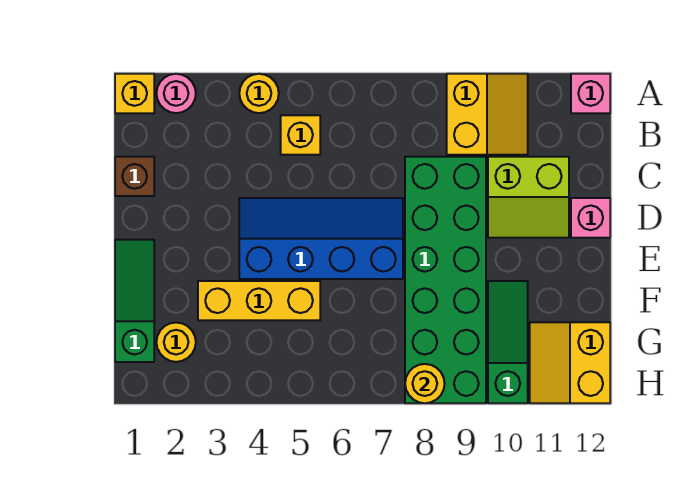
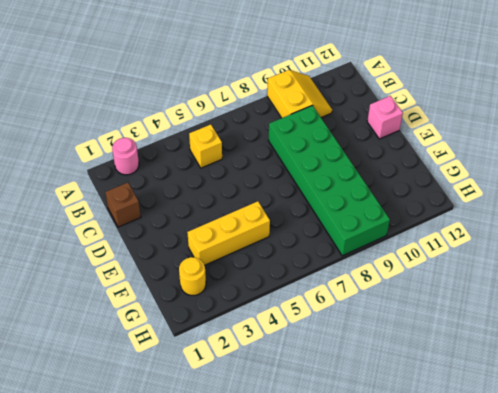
none -> yellow brick A1 level 1
none -> yellow round brick A4 level 1
none -> pink brick A12 level 1

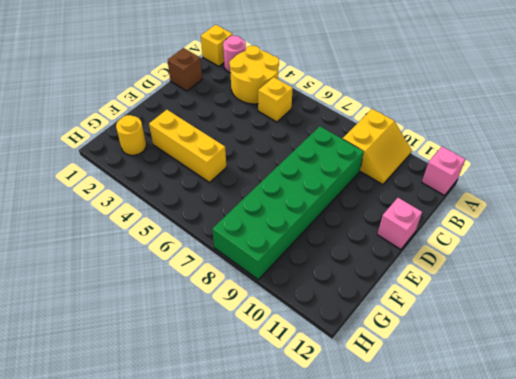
yellow round brick A3:B4 level 1 -> yellow round brick A4 level 1
none -> lime slope C10:D11 level 1 top C
none -> blue slope D4:E7 level 1 top E
none -> green slope E1:G1 level 1 top G

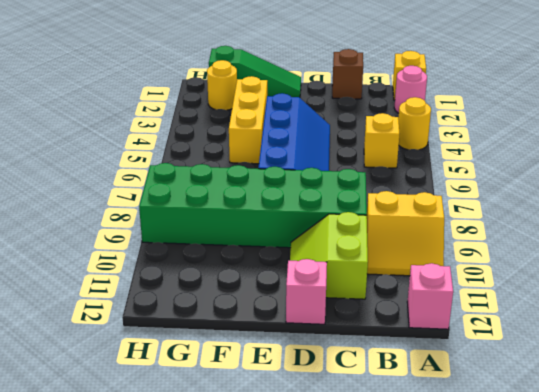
none -> green slope F10:H10 level 1 top H
none -> yellow slope G11:H12 level 1 top 12
none -> yellow round brick H8 level 2

